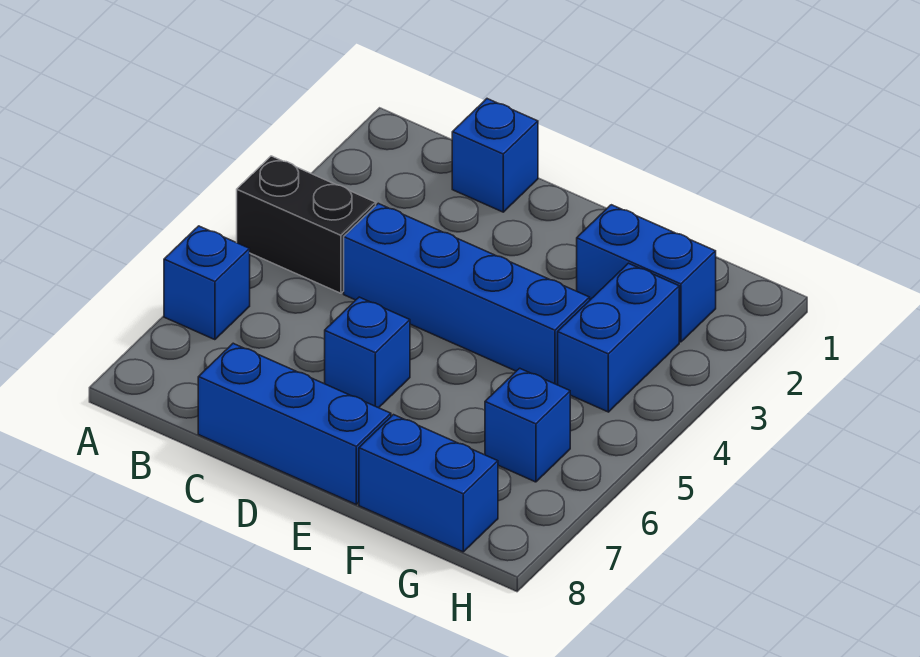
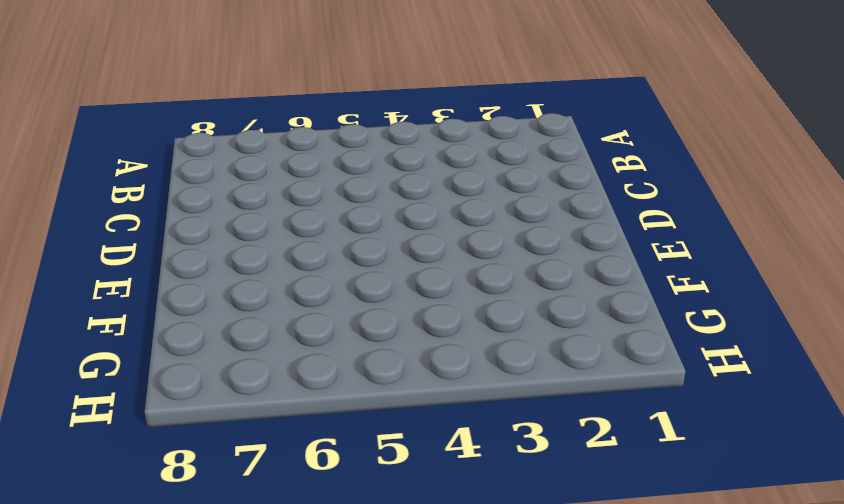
none -> black brick A4:B4 level 1
none -> blue brick A6 level 1

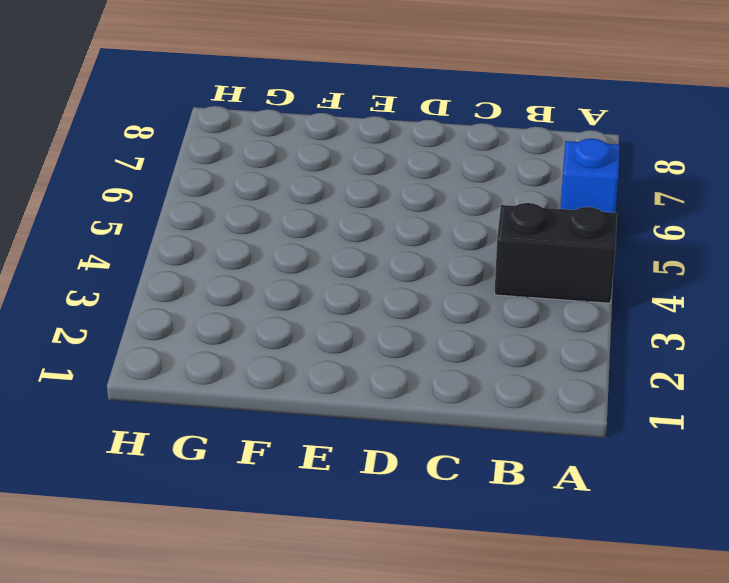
none -> blue brick C1 level 1
none -> blue brick C4:F4 level 1

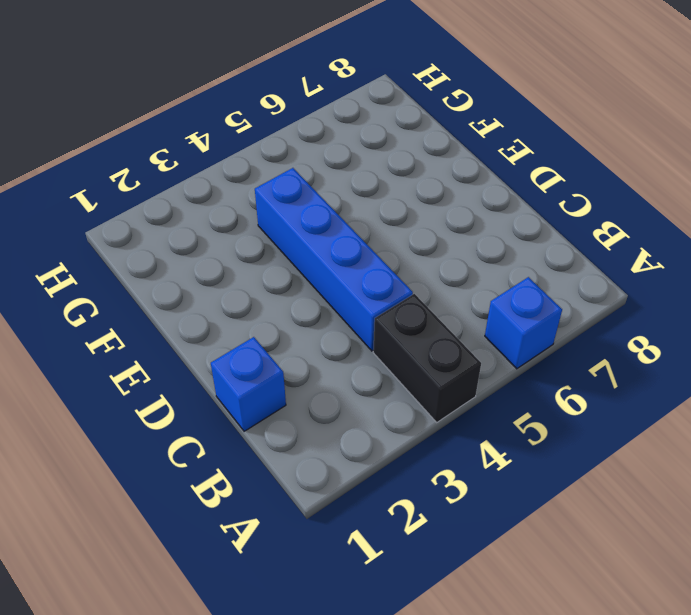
none -> blue brick C8:E8 level 1
none -> blue brick D6 level 1

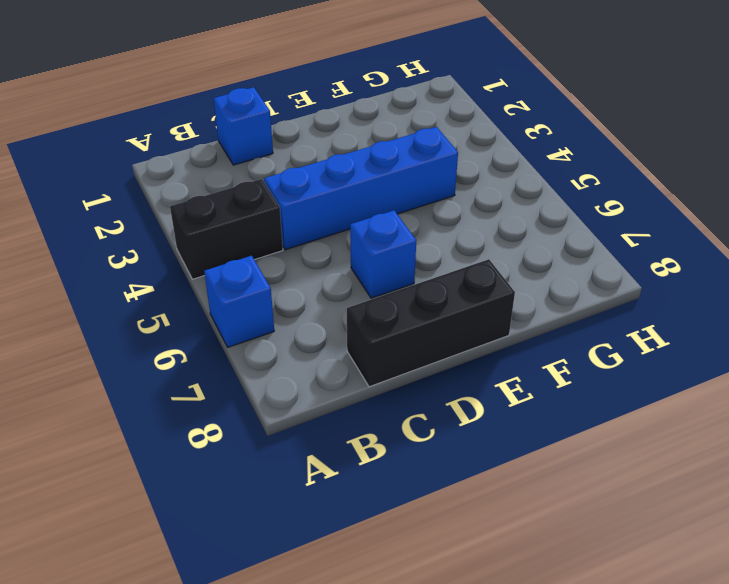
black brick C8:E8 level 1 -> blue brick C8:E8 level 1
none -> blue brick F2:G2 level 1
none -> blue brick F8:G8 level 1

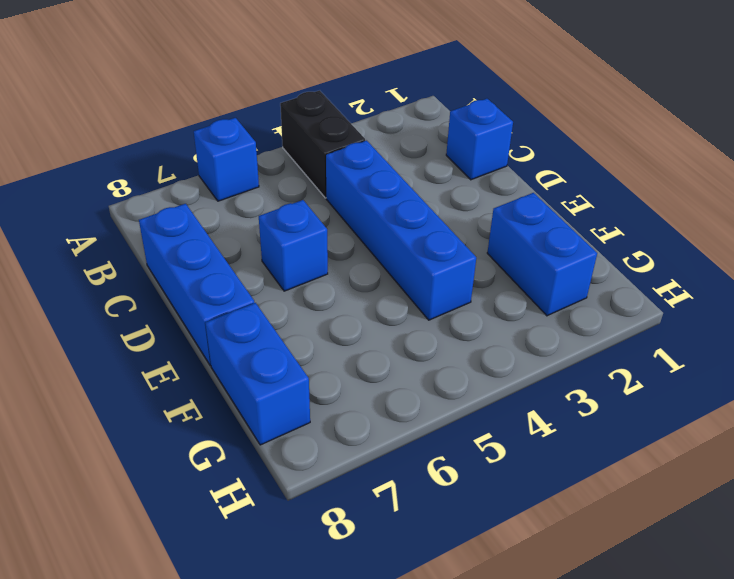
none -> blue brick G3:G4 level 1
none -> blue brick G6 level 1

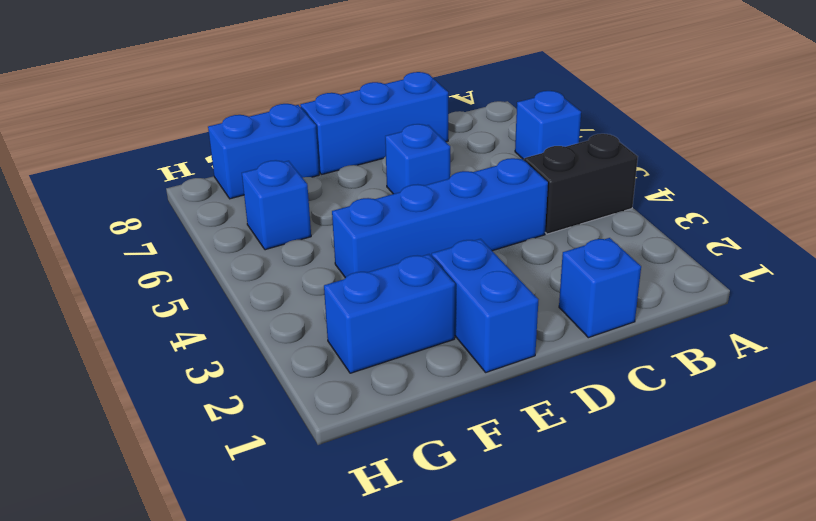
blue brick E1:E2 level 1 -> blue brick G3:G4 level 1

